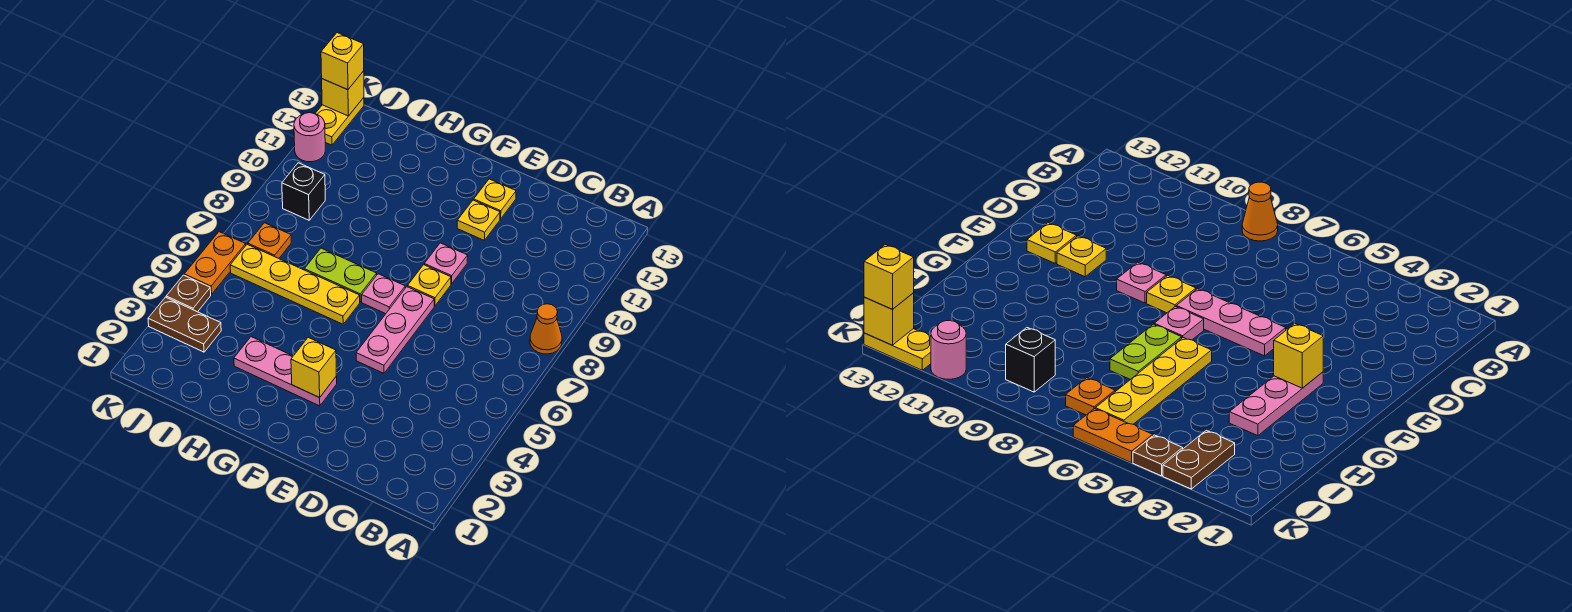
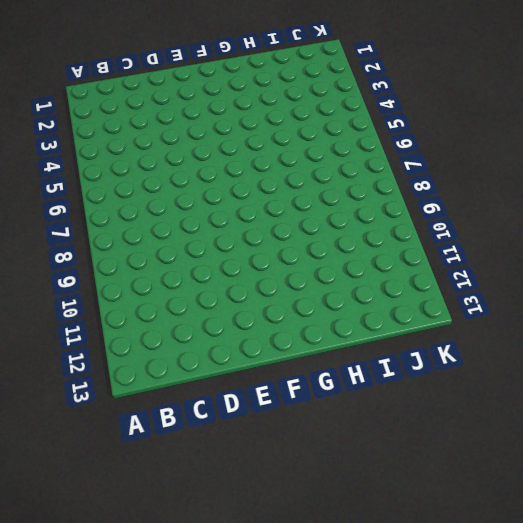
none -> orange cone A8 level 1
none -> pink plate E5:E7 level 1
none -> yellow plate E8 level 1

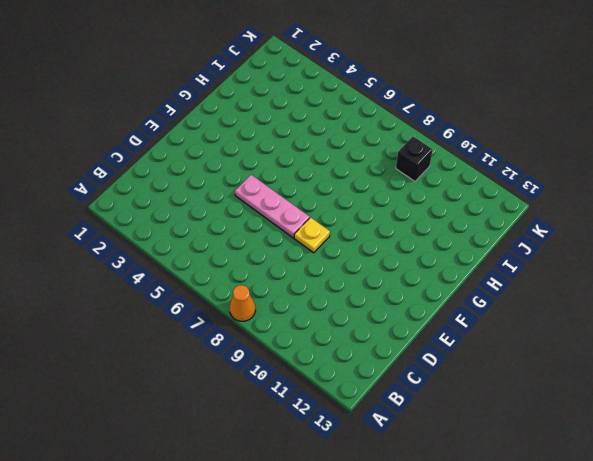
none -> pink plate E9 level 1
none -> yellow plate E11 level 1
none -> yellow plate E12 level 1

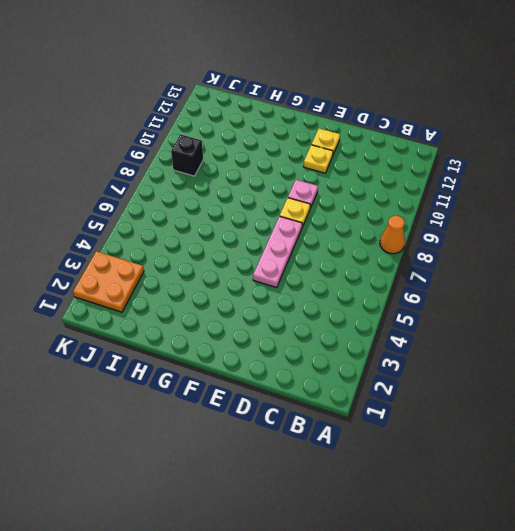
orange plate J2:K3 level 1 -> brown plate J3:K3 level 1
none -> pink plate F3:H3 level 1
none -> pink plate F7 level 1
none -> yellow plate G6:J6 level 1

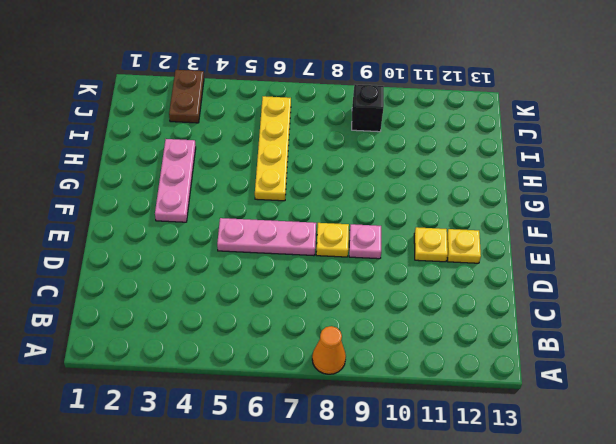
none -> pink plate F7 level 1
none -> lime plate G7:H7 level 1
none -> orange plate J7 level 1

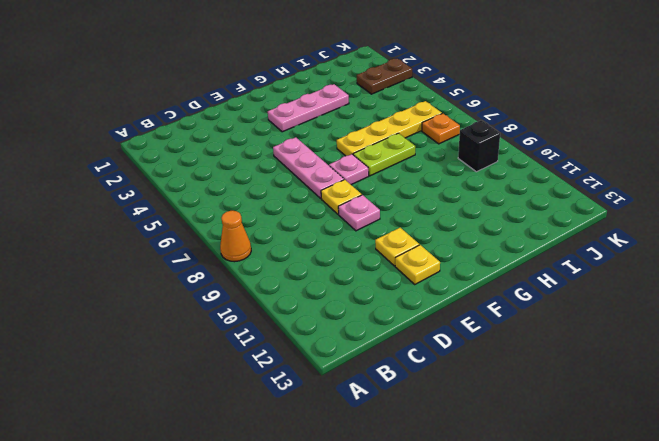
none -> brown plate K4 level 1
none -> orange plate K5:K6 level 1
none -> pink round brick K11 level 1

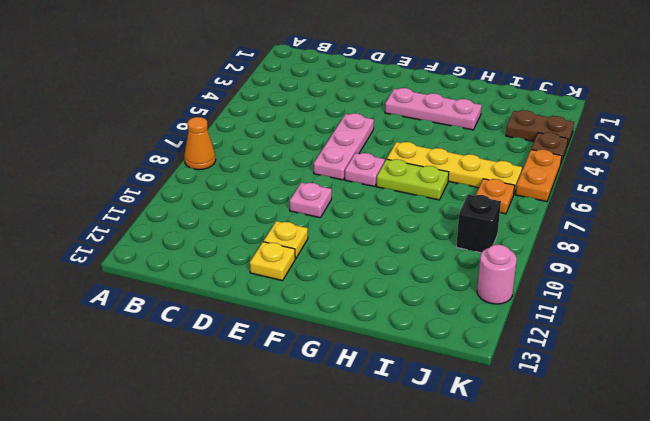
none -> yellow plate E8 level 1
none -> yellow plate K12:K13 level 1
none -> yellow brick F3 level 2

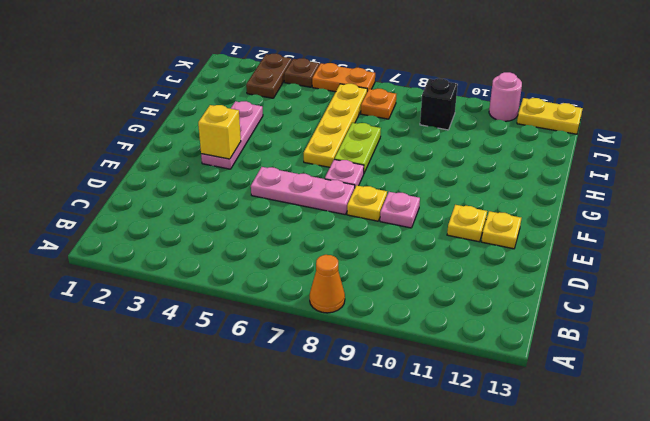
none -> yellow brick K13 level 2
none -> yellow brick K13 level 3

